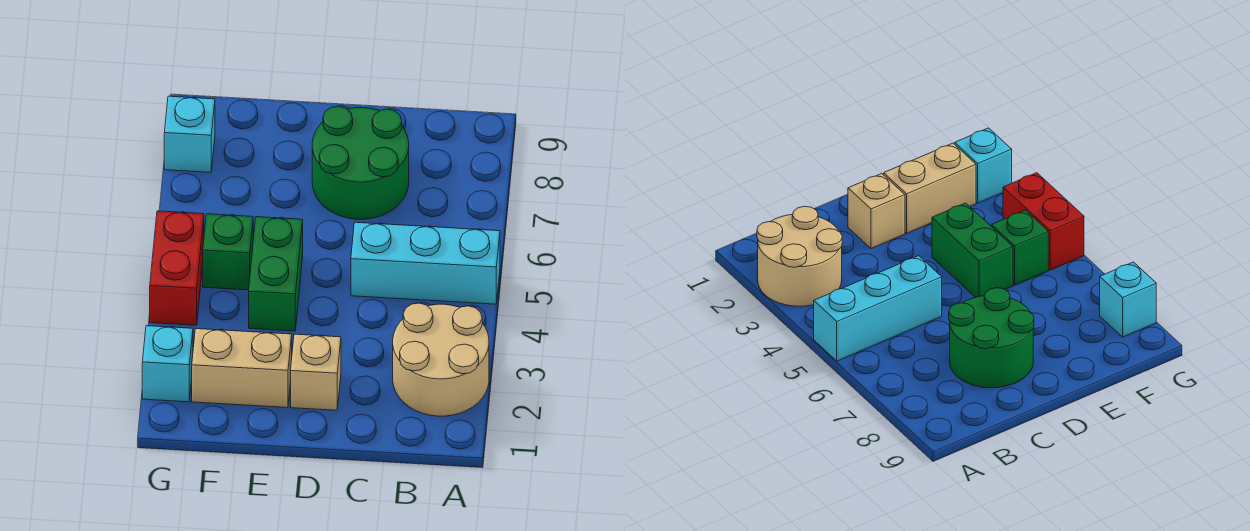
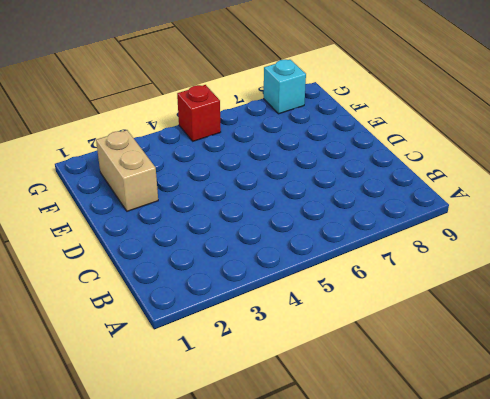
red brick G5 level 1 -> red brick G4:G5 level 1
none -> tan round brick A2:B3 level 1
none -> cyan brick A5:C5 level 1

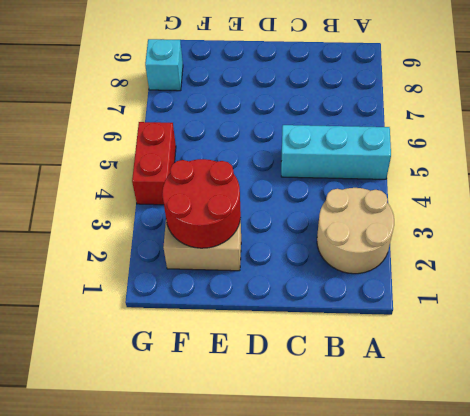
red round brick E2:F3 level 2 -> none
none -> green round brick C7:D8 level 1
none -> tan brick D2 level 1

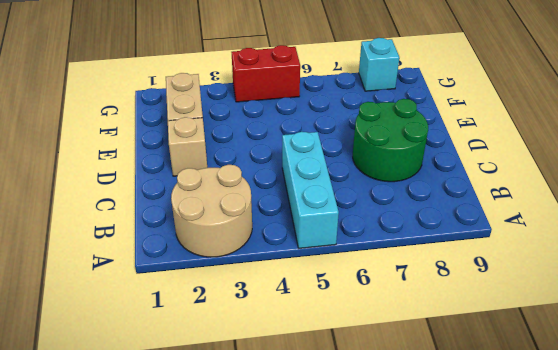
none -> green brick E4:E5 level 1
none -> green brick F5 level 1

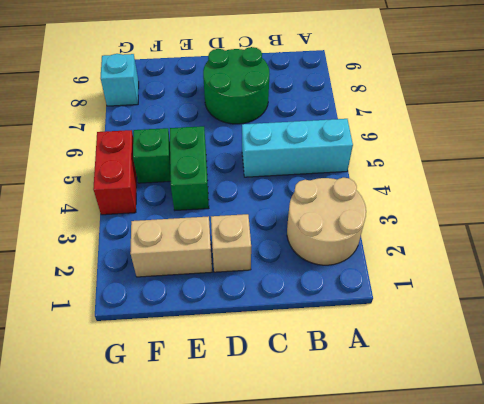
none -> cyan brick G2 level 1

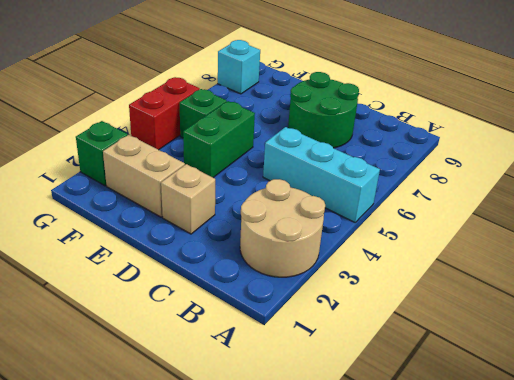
green brick G2 level 1 -> cyan brick G2 level 1

